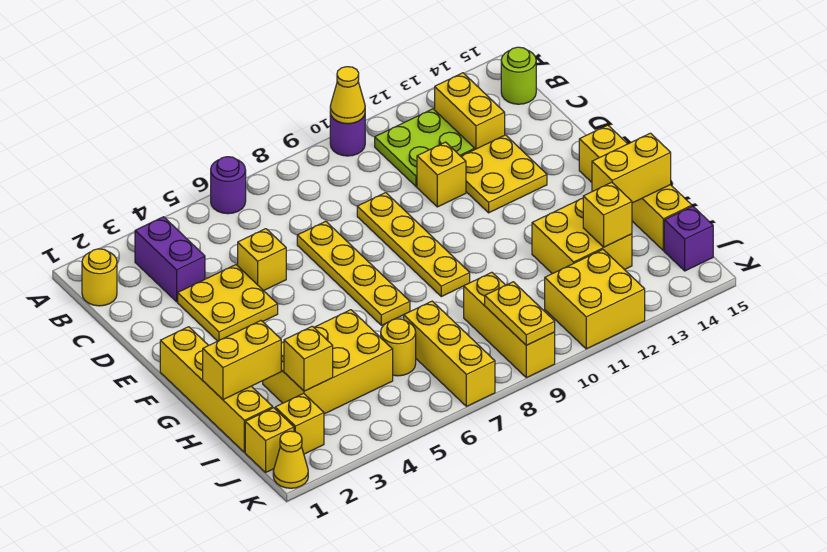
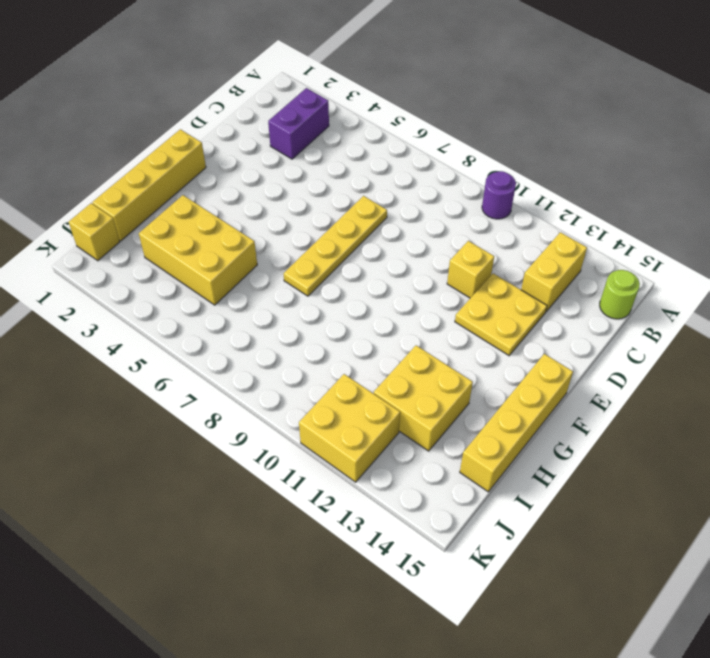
none -> purple round brick A6 level 1
none -> yellow round brick B1 level 1
none -> lime plate B11:C12 level 1
none -> yellow plate D3:E4 level 1

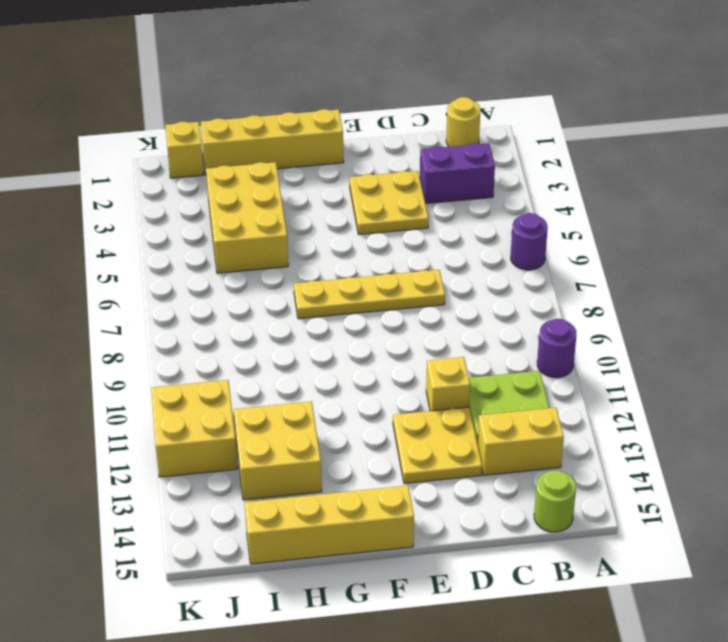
none -> yellow brick D5 level 1
none -> yellow plate D9:G9 level 1
none -> yellow round brick I6 level 1
none -> yellow brick I7:K7 level 1

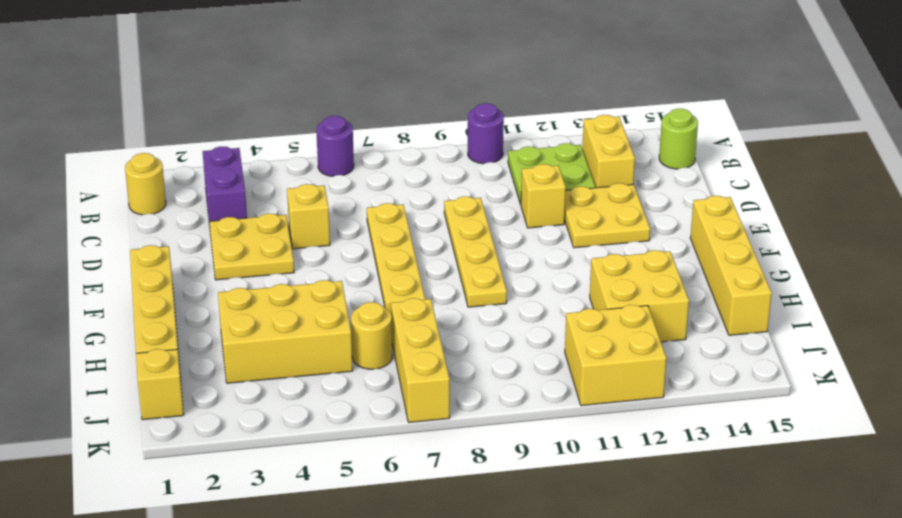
none -> yellow brick I9:K9 level 1
none -> yellow brick J2 level 1
none -> purple brick J15 level 1
none -> yellow cone K1 level 1

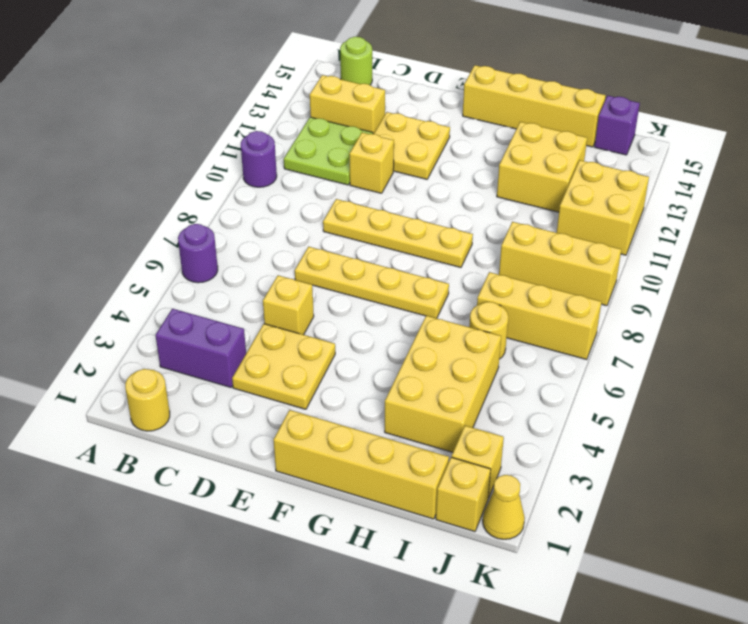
none -> yellow cone A10 level 2
none -> yellow brick H1:H2 level 2
none -> yellow brick H14:H15 level 2
none -> yellow brick I3 level 2

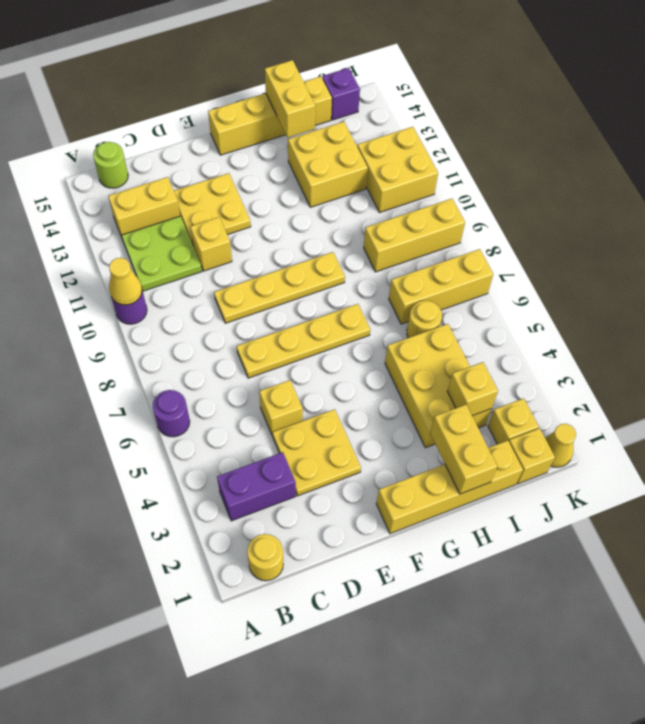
none -> yellow brick I13 level 2
none -> yellow plate J9:K9 level 2

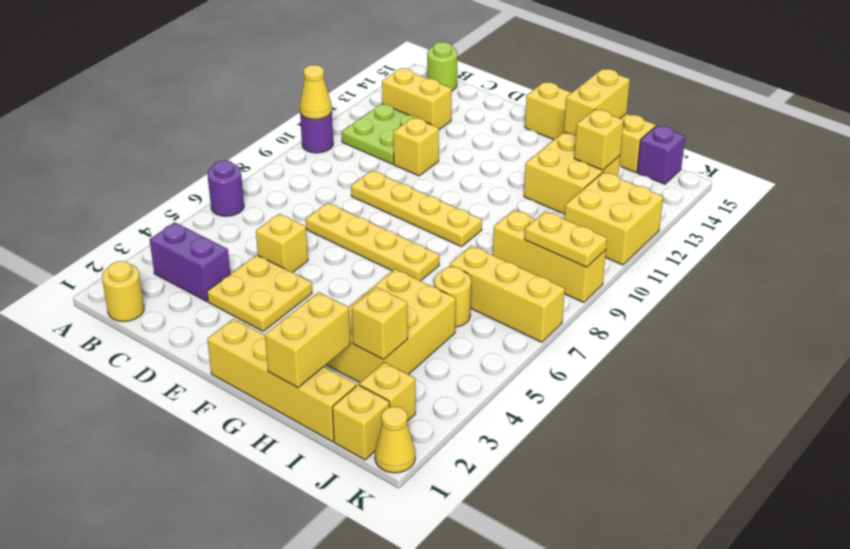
none -> yellow plate D12:E13 level 1

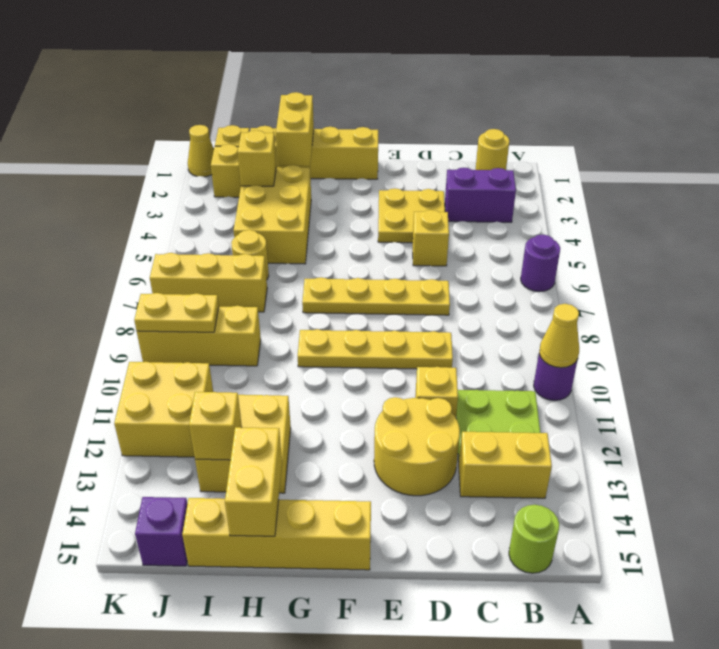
yellow round brick D12:E13 level 1 -> yellow plate D12:E13 level 1

